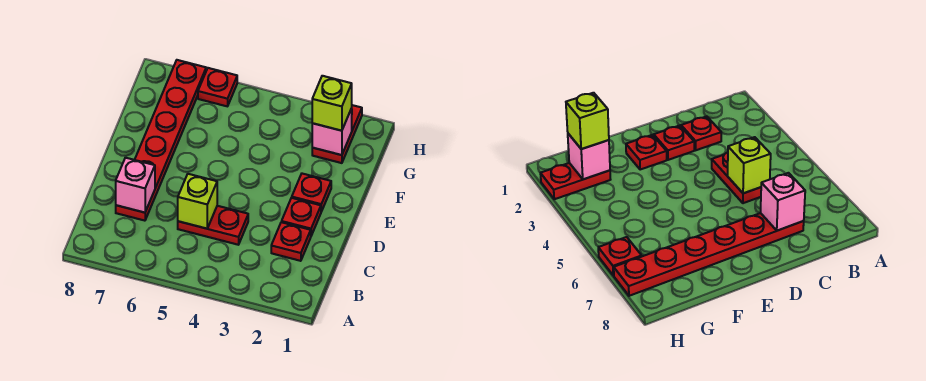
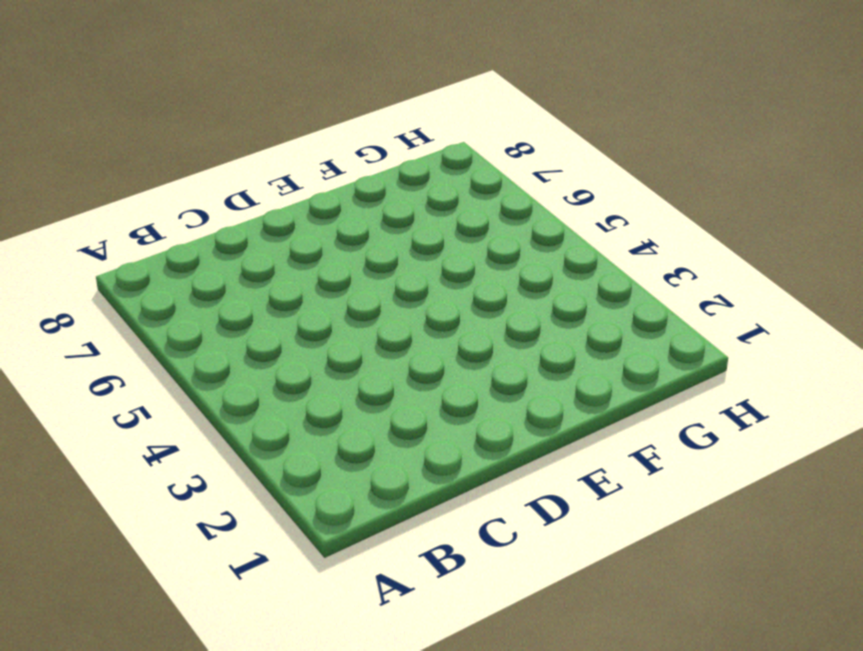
none -> red plate C2 level 1
none -> red plate C4:C5 level 1

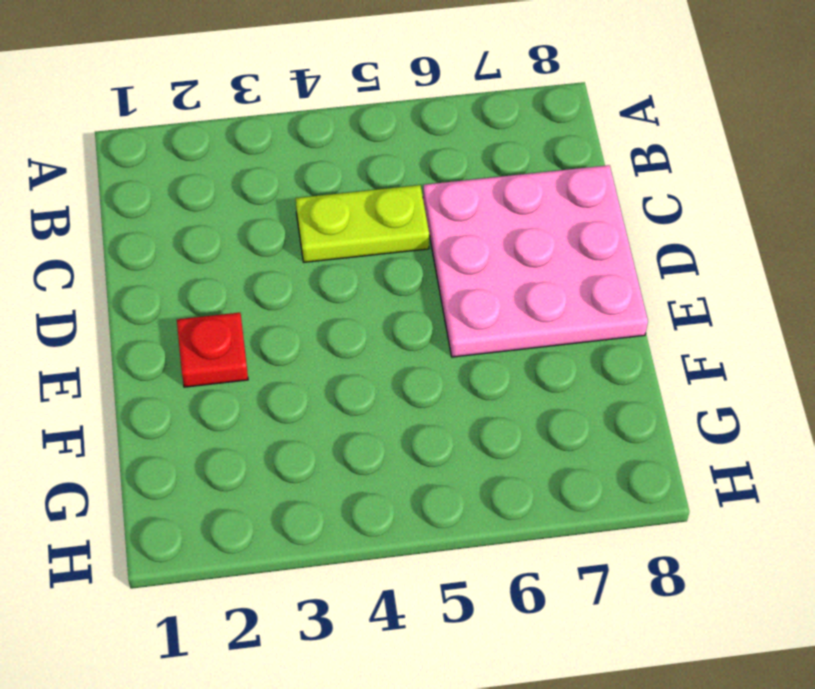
lime plate C4:C5 level 1 -> red plate C4:C5 level 1
pink plate C6:E8 level 1 -> red plate C7:H7 level 1
none -> red plate C2 level 1
none -> red plate D2 level 1

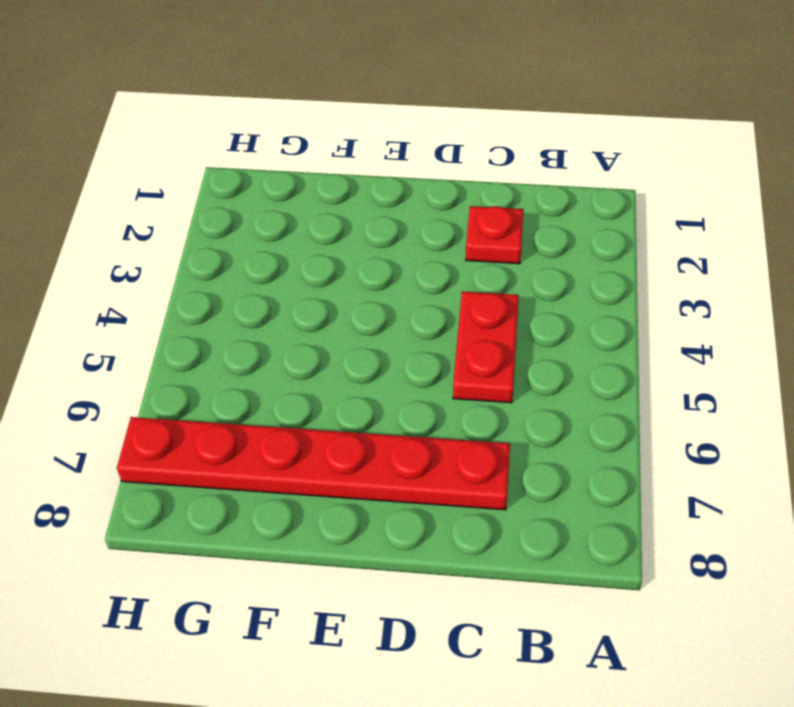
none -> red plate D2 level 1
none -> red plate E2 level 1

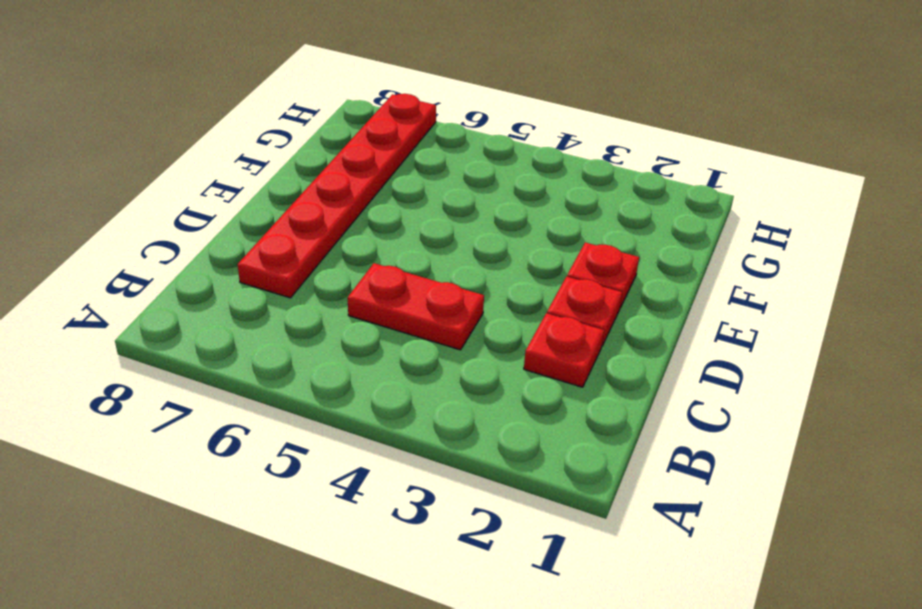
none -> red plate G2:H2 level 1
none -> red plate H6 level 1

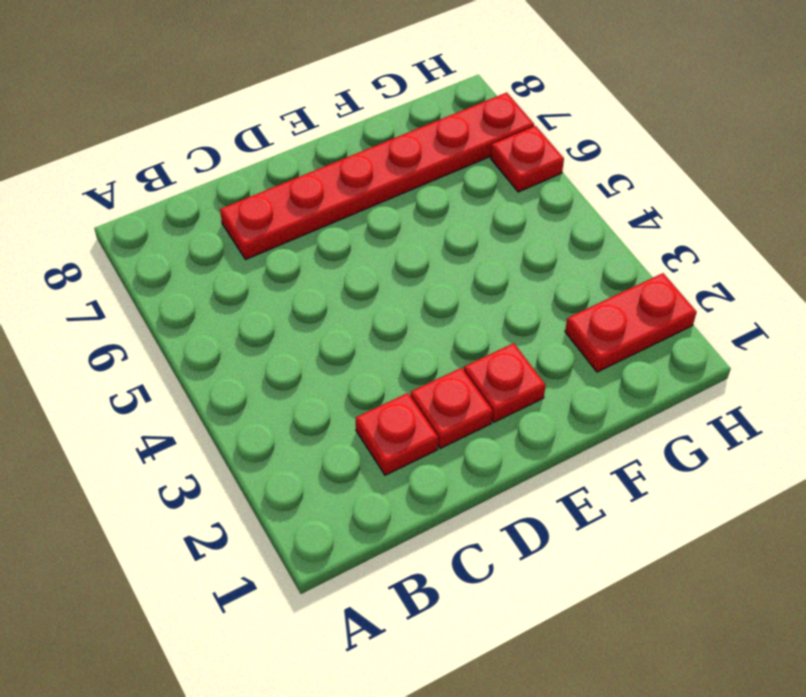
none -> red plate C4:C5 level 1
none -> lime brick C5 level 2

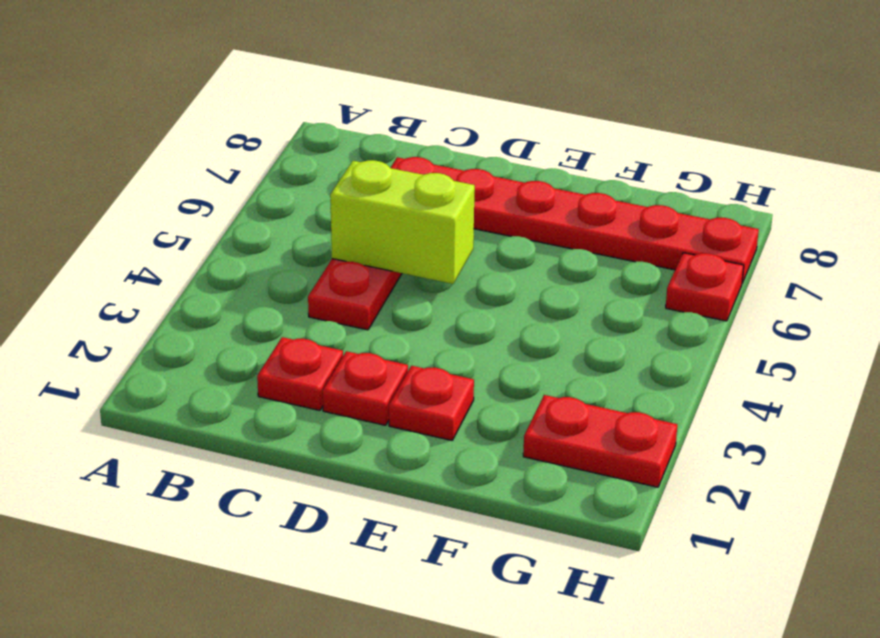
lime brick C5:D5 level 2 -> lime brick C5 level 2
none -> pink brick C7 level 2
none -> pink brick G2 level 2

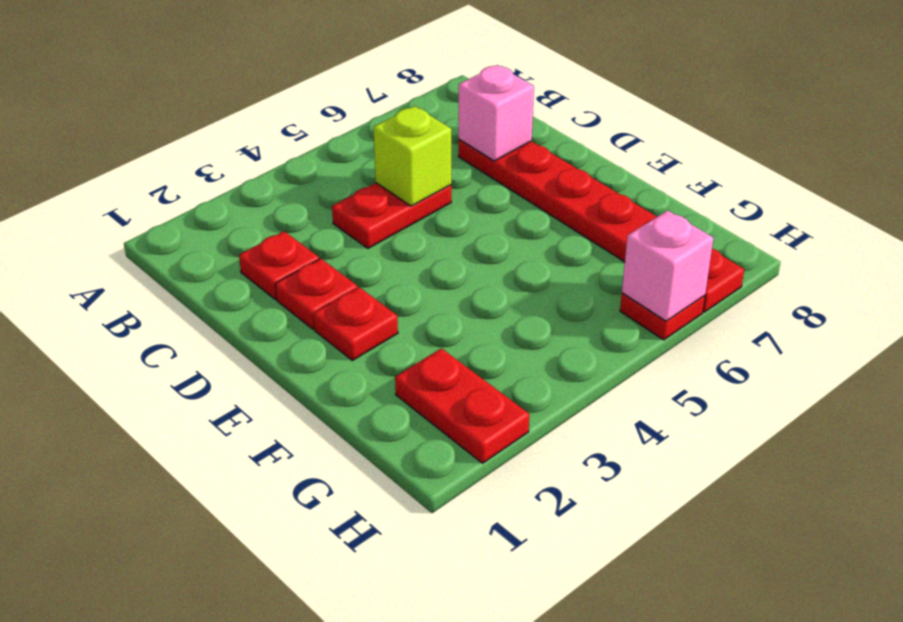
pink brick H6 level 2 -> pink brick G2 level 2
none -> lime brick G2 level 3

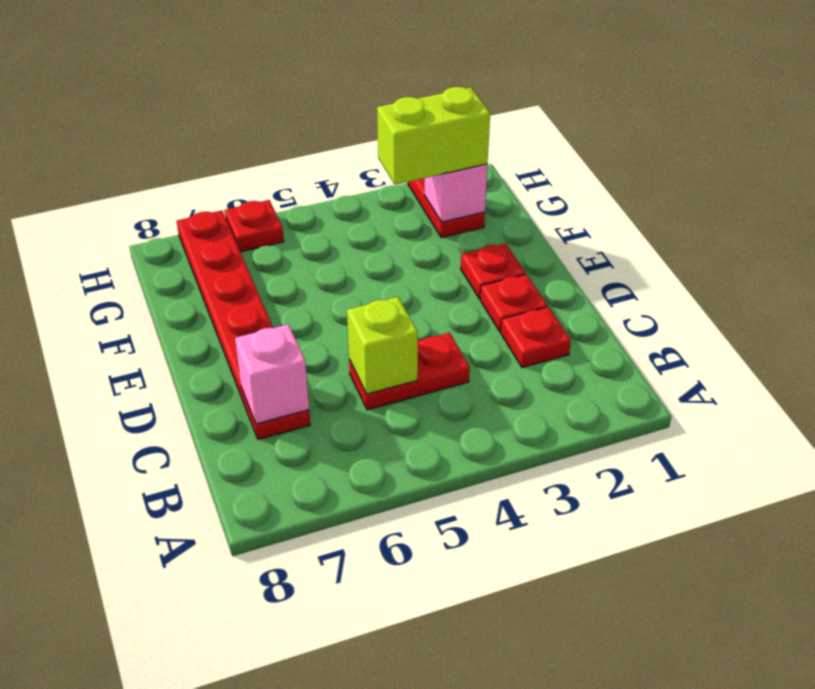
lime brick G2:G3 level 3 -> lime brick G2 level 3

